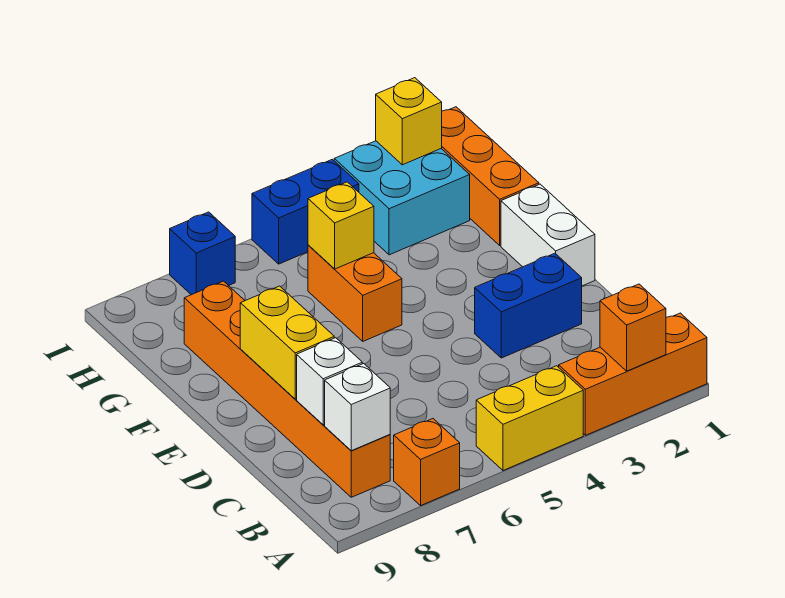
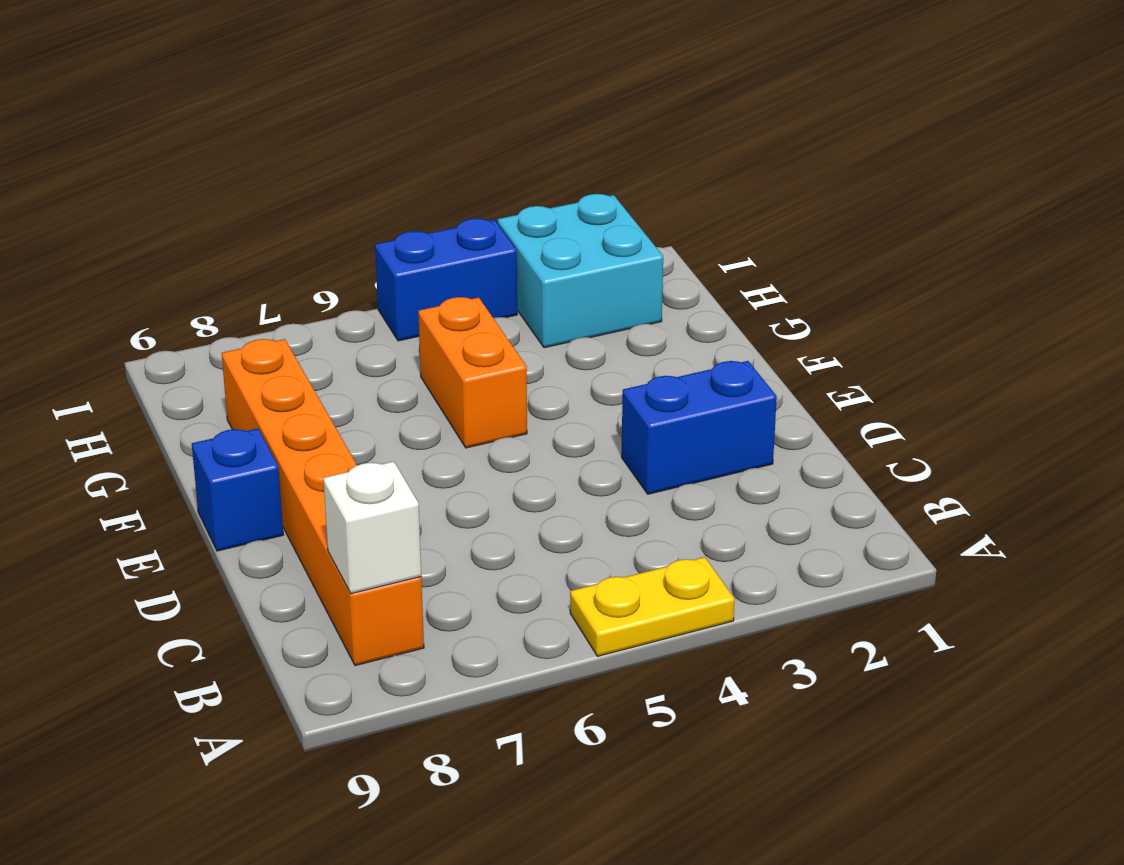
yellow plate A4:A5 level 1 -> yellow brick A4:A5 level 1
blue brick E9 level 1 -> blue brick I7 level 1
none -> orange brick A1:A3 level 1
none -> orange brick A7 level 1
none -> white brick E1:F1 level 1

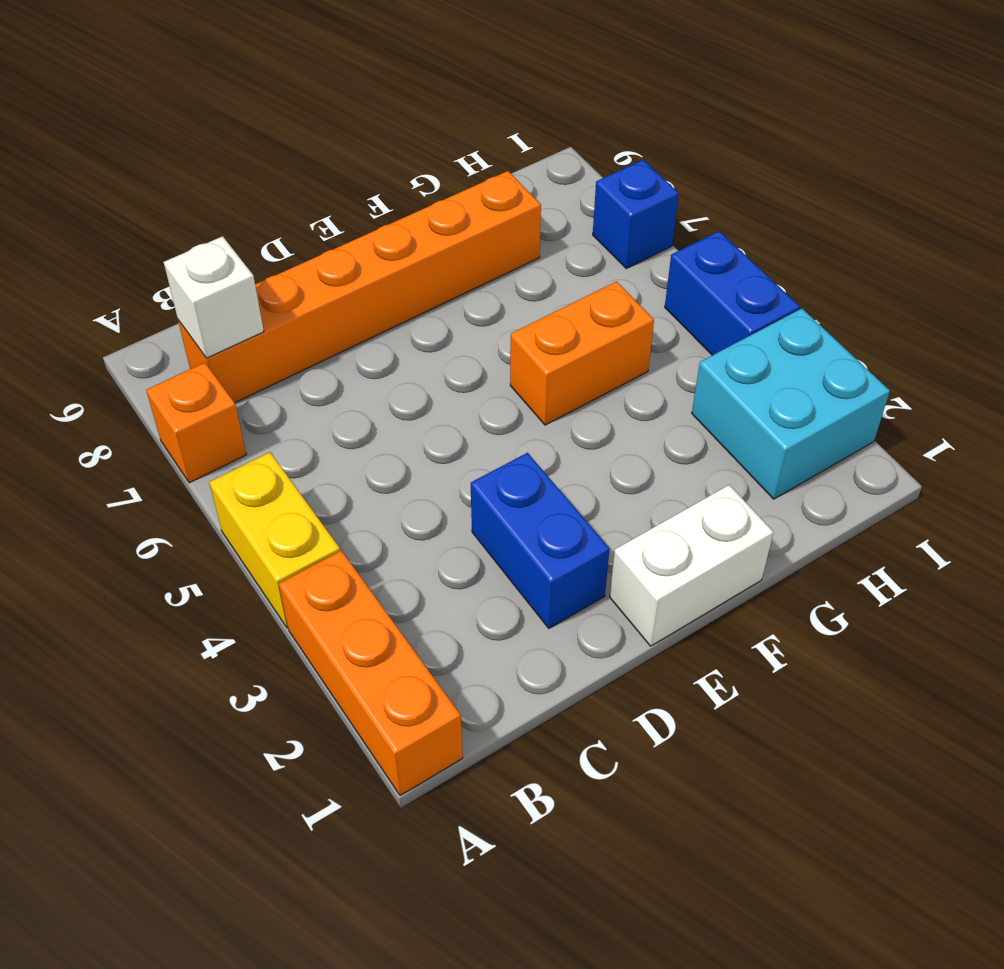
none -> orange brick G1:I1 level 1
none -> orange brick A2 level 2
none -> white brick C8 level 2

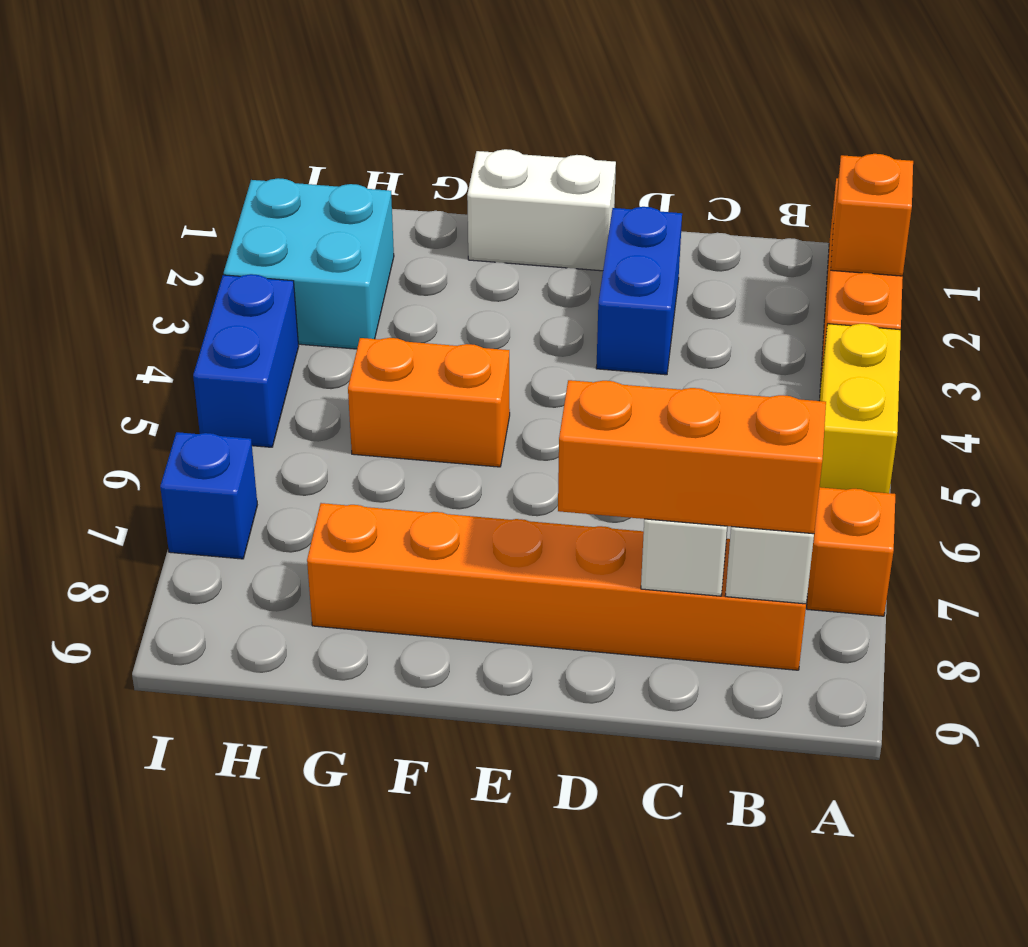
orange brick B8:D8 level 3 -> orange brick G1:I1 level 1
none -> yellow brick D8:E8 level 2
none -> yellow brick G5 level 2
none -> yellow brick I2 level 2

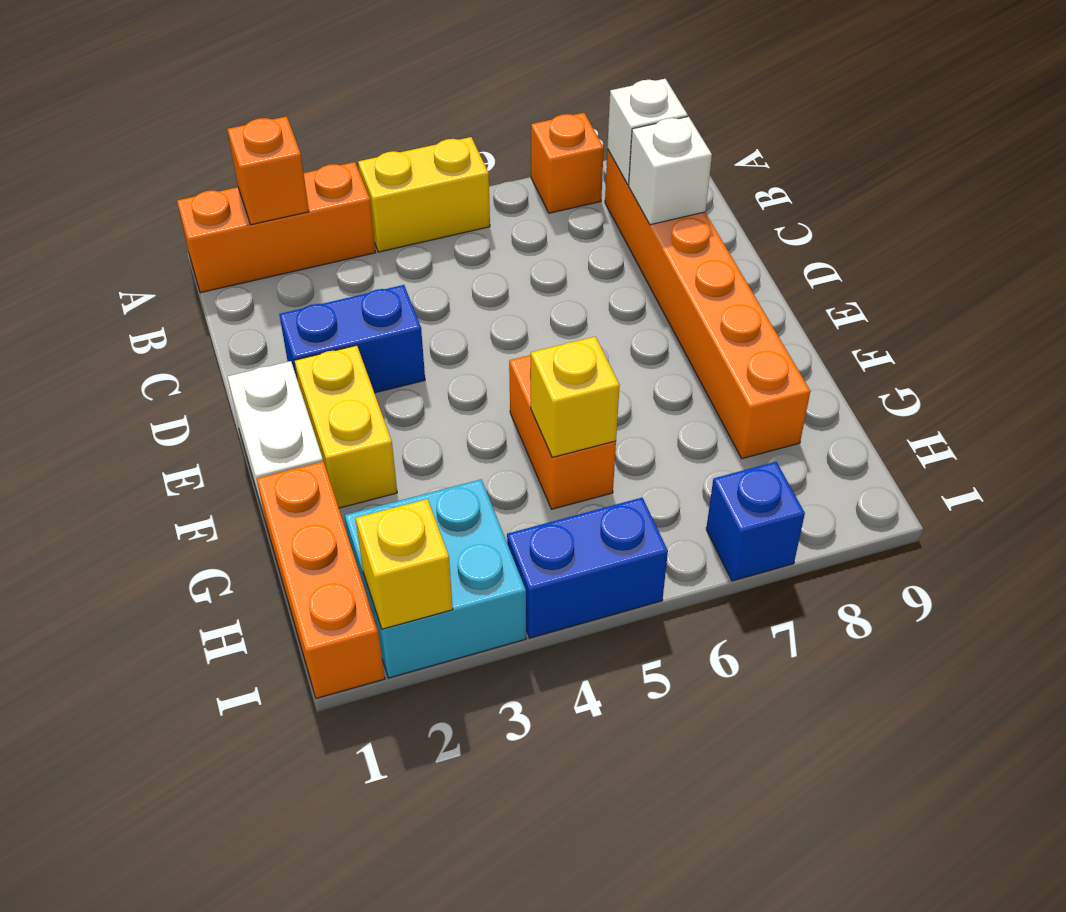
yellow brick E2:F2 level 1 -> yellow brick D8:E8 level 2

